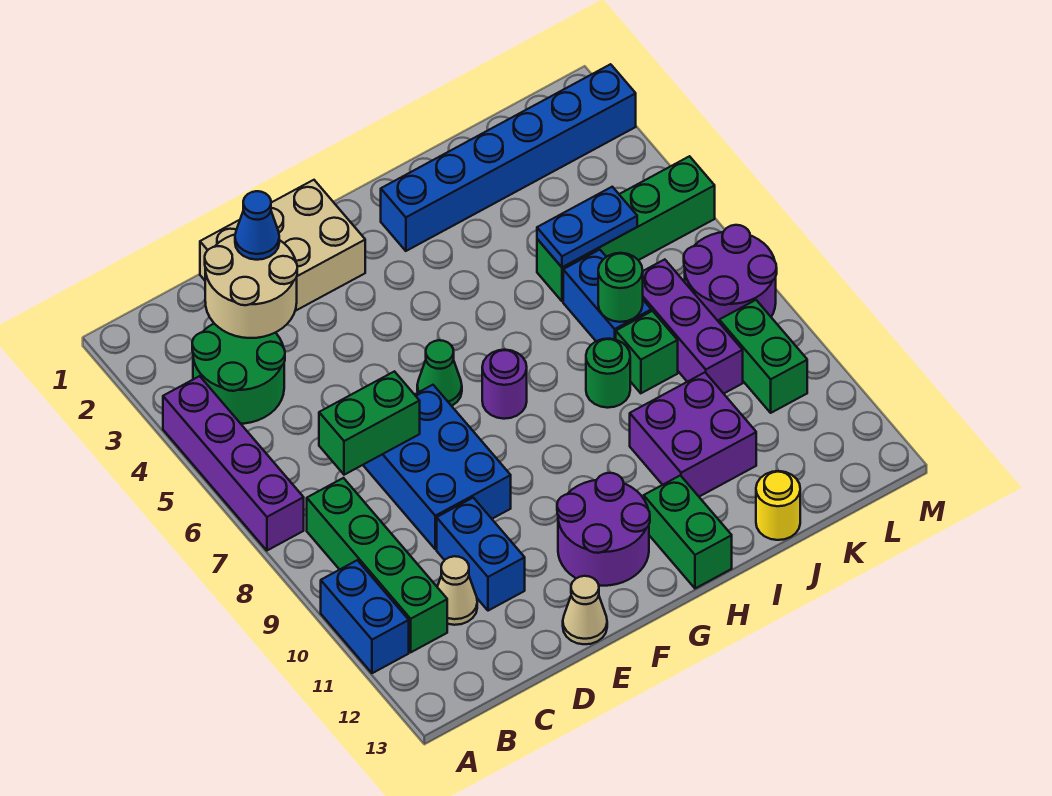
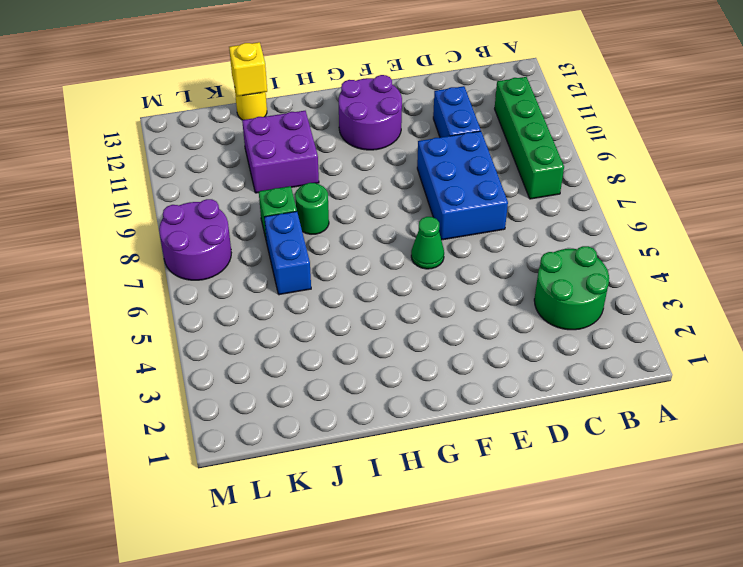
yellow brick J13 level 2 -> none
none -> purple brick A4:A7 level 1
none -> blue brick A10:A11 level 1
none -> tan cone C11 level 1

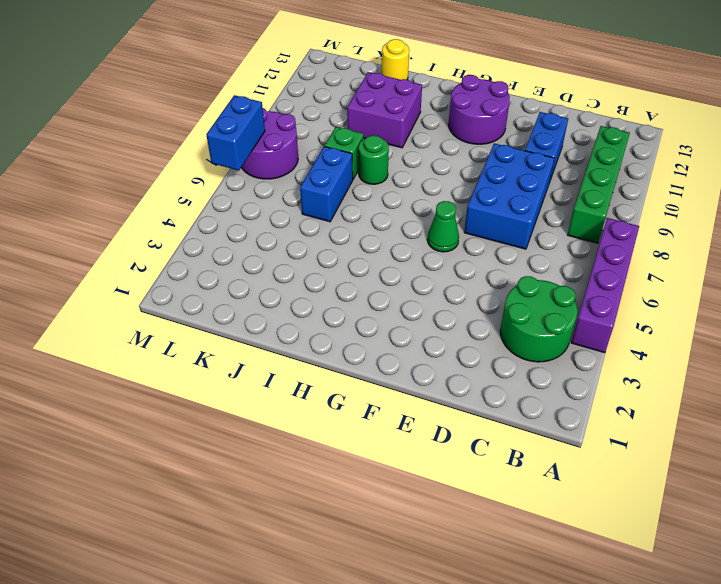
blue brick M6:M7 level 2 -> blue brick A10:A11 level 1
none -> tan cone C11 level 1
none -> tan brick D1:F2 level 1
none -> tan cone E13 level 1

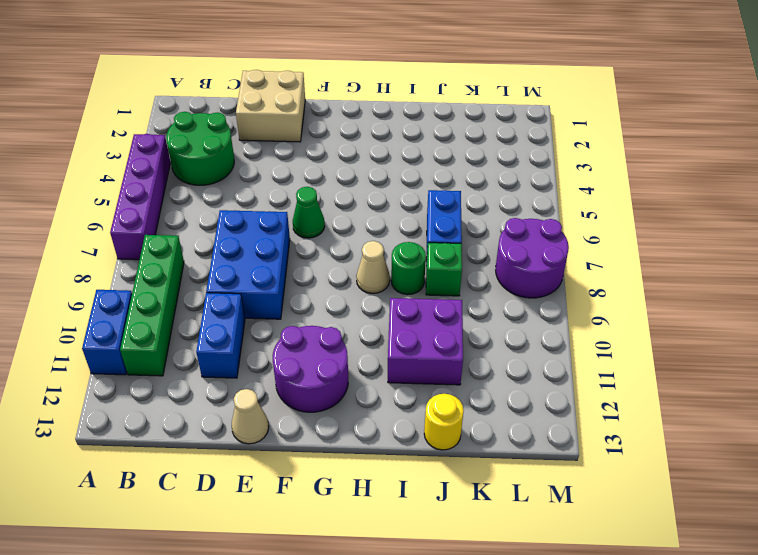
tan brick D1:E2 level 1 -> tan brick D1:F2 level 1
tan cone H8 level 1 -> tan cone C11 level 1
none -> purple round brick G7 level 1
none -> blue brick H2:M2 level 1
none -> green brick H12:H13 level 1

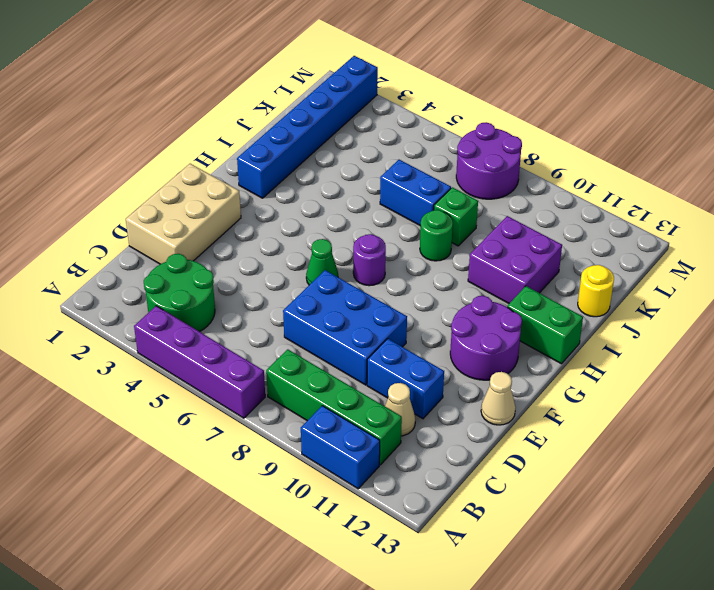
none -> green brick J5:M5 level 1
none -> purple brick K7:K9 level 1
none -> green brick L9:L10 level 1

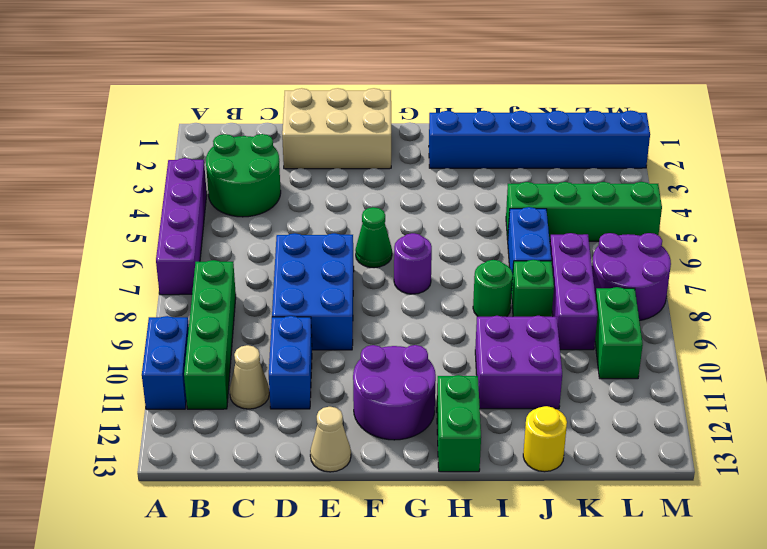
none -> tan round brick C2:D3 level 2
none -> green brick C7:D7 level 2
none -> blue plate J5:K5 level 2

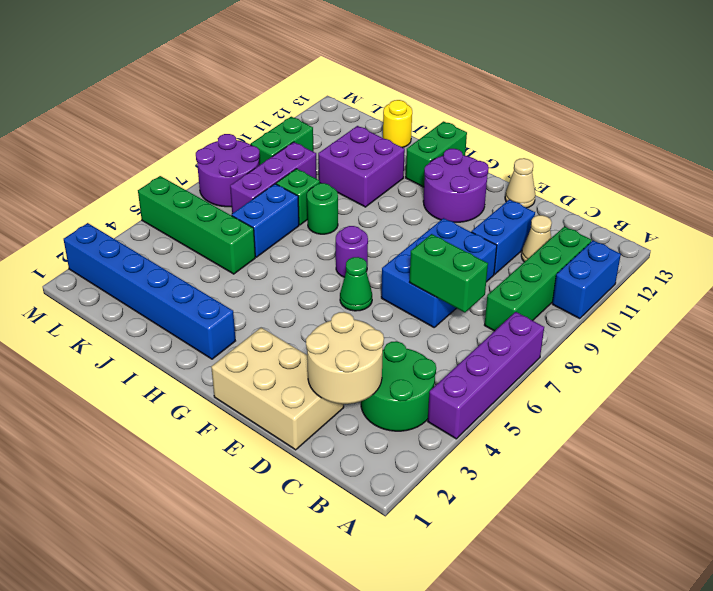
none -> blue plate J5:K5 level 2
none -> green round brick J7 level 2
none -> blue cone D2 level 3

